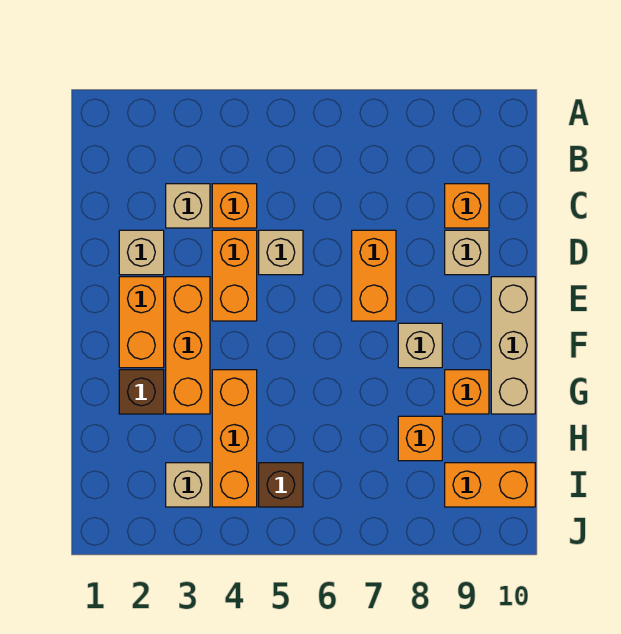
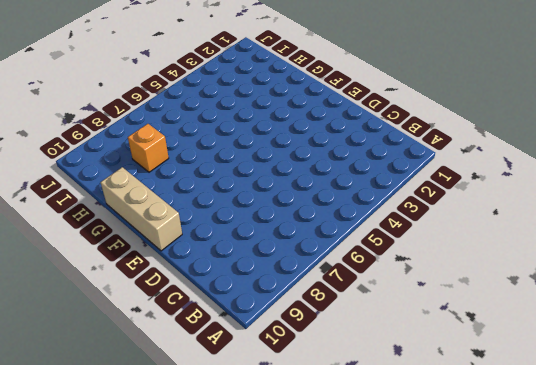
none -> tan brick C3 level 1
none -> orange brick C4 level 1
none -> orange brick C9 level 1

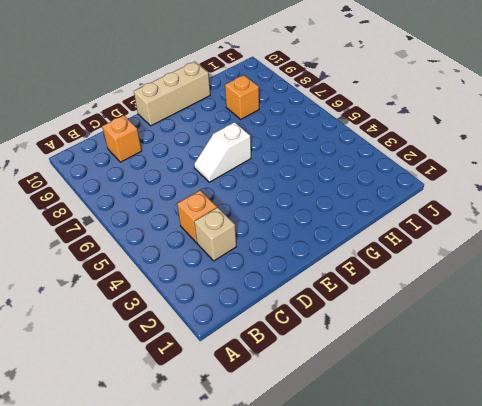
white slope E6:F6 level 1 top F -> none
none -> tan brick D2 level 1
none -> orange brick D4:E4 level 1
none -> tan brick D5 level 1

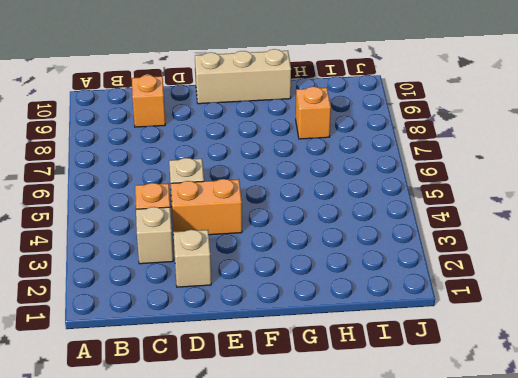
none -> orange brick D7:E7 level 1
none -> tan brick D9 level 1
none -> orange brick E2:F2 level 1

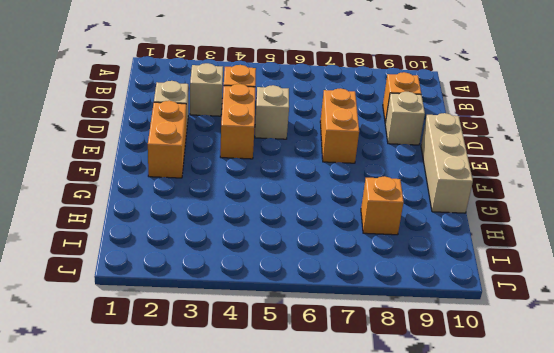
none -> orange brick E3:G3 level 1
none -> tan brick F8 level 1
none -> brown brick G2 level 1

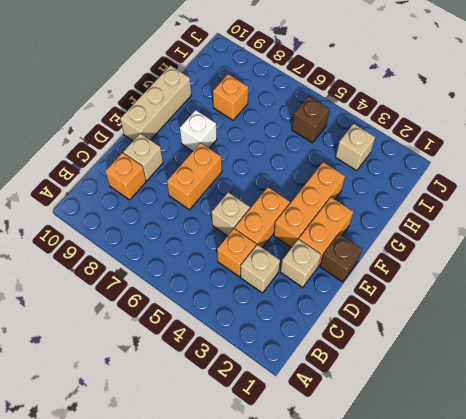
brown brick E1 level 1 -> brown brick G2 level 1
white brick F8 level 1 -> tan brick F8 level 1
none -> orange brick G4:I4 level 1
none -> orange brick G9 level 1
none -> orange brick I9:I10 level 1

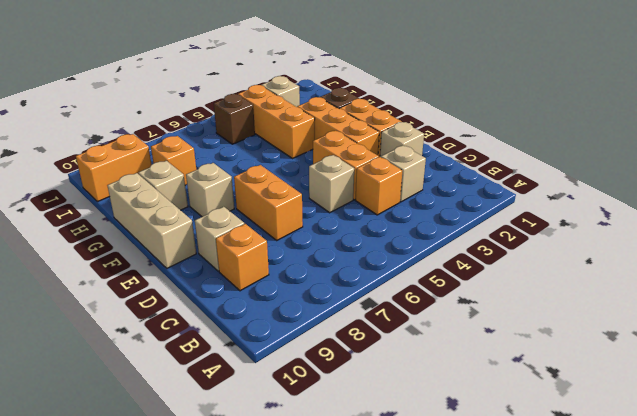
tan brick G9 level 1 -> orange brick G9 level 1

